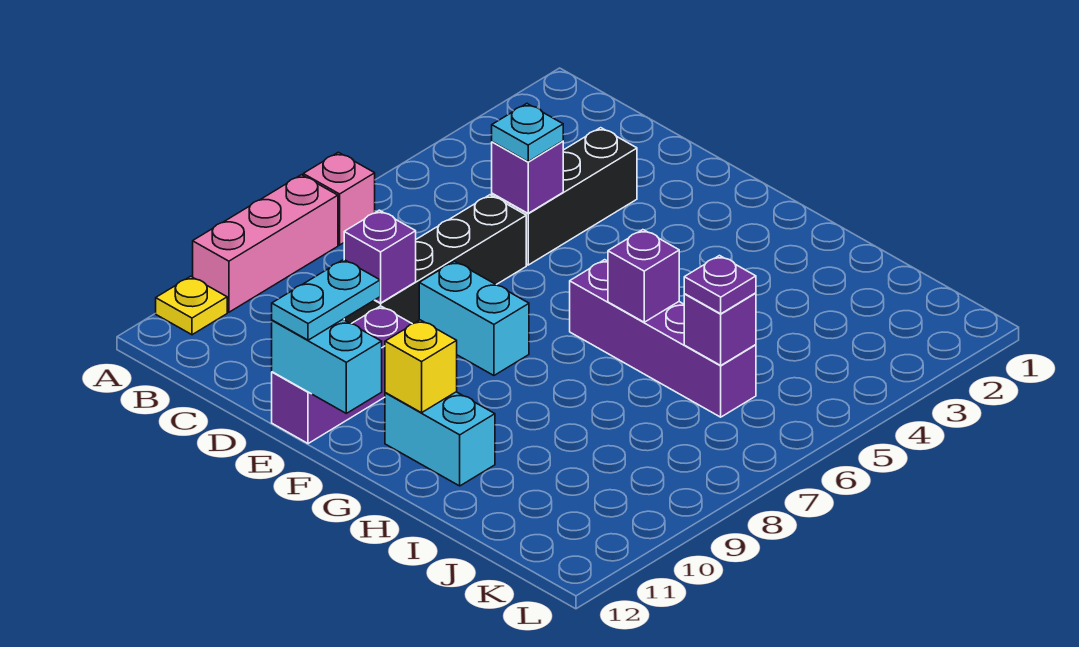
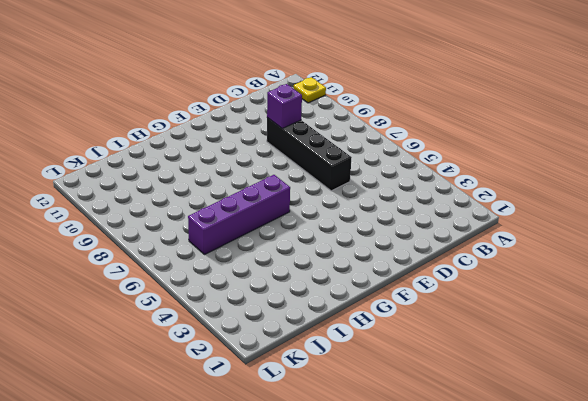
none -> pink brick A7 level 1
none -> pink brick A8:A10 level 1
none -> black brick D3:D5 level 1

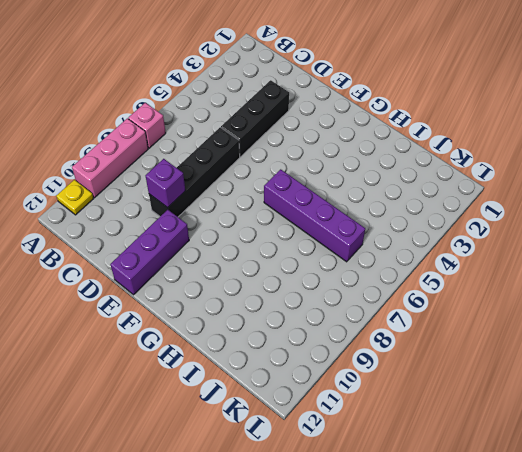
none -> cyan brick E8:F8 level 1
none -> cyan brick G11:H11 level 1
none -> purple brick D5 level 2

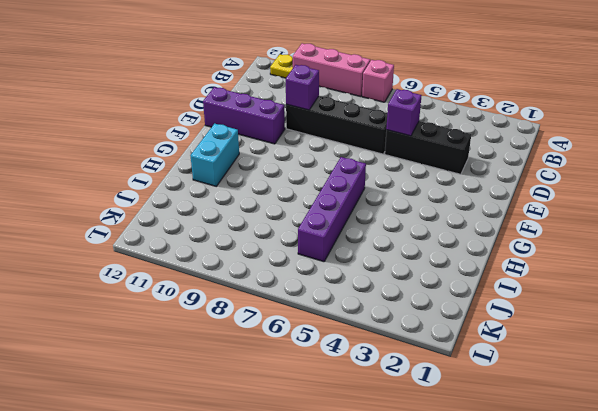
none -> cyan brick E8:F8 level 1
none -> cyan brick E12:F12 level 2
none -> yellow brick G11 level 2

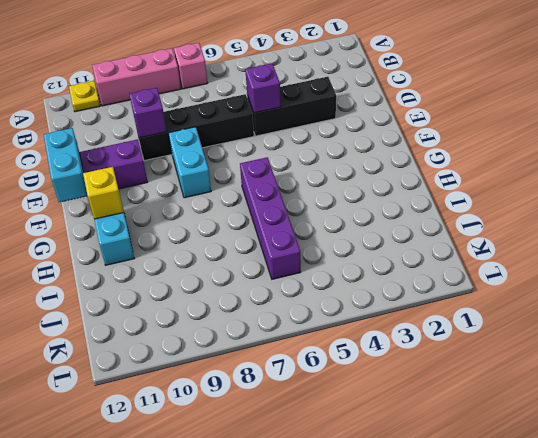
none -> purple brick H6 level 2
none -> purple brick J6 level 2
none -> cyan plate D5 level 3

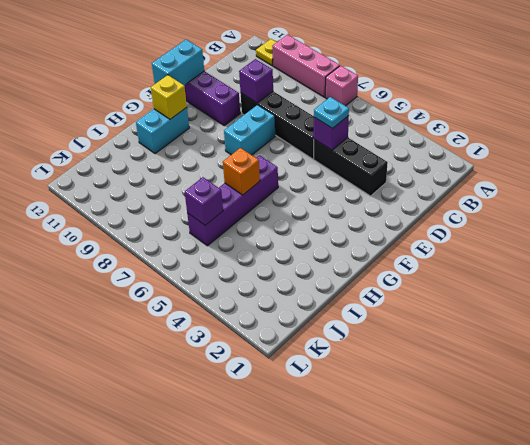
orange brick H6 level 2 -> purple brick H6 level 2
none -> cyan plate E11:E12 level 3
none -> purple plate J6 level 3

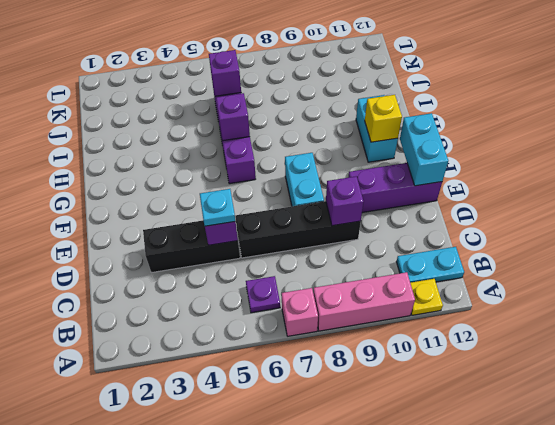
purple plate B6 level 1 -> purple plate J6 level 3
cyan plate B11:B12 level 1 -> cyan plate E11:E12 level 3

